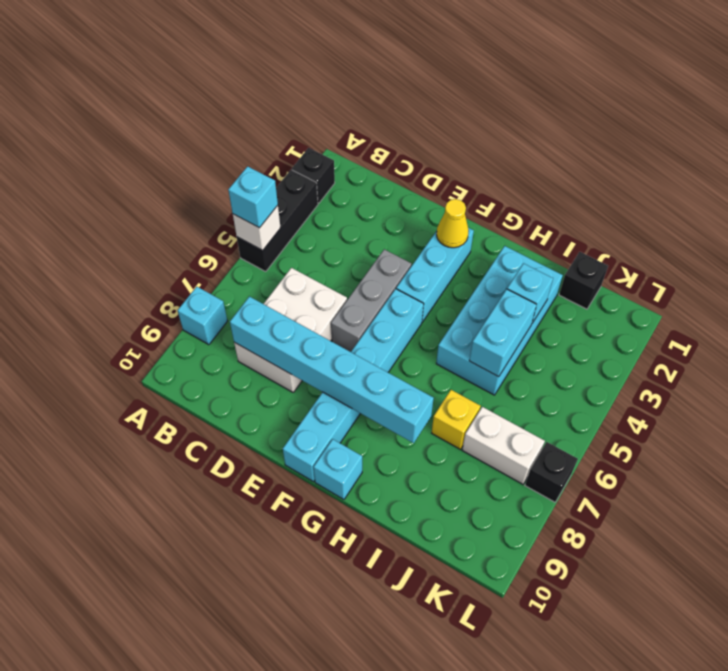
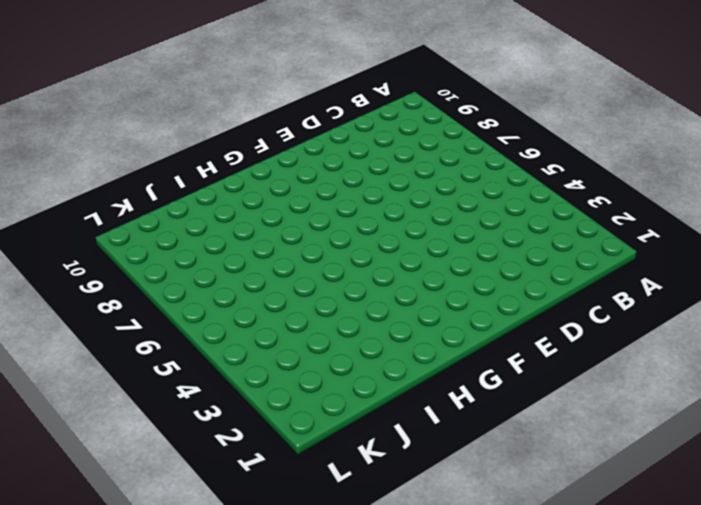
none -> black brick A2 level 1
none -> black brick A3:A5 level 1
none -> cyan brick A8 level 1

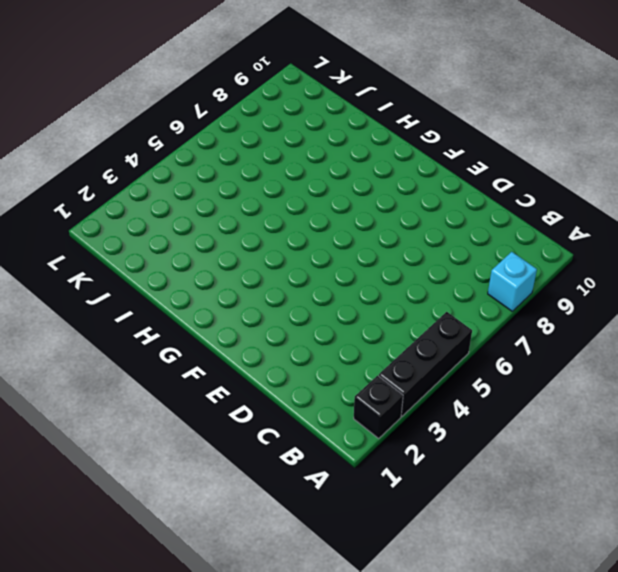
none -> white brick C6:D8 level 1
none -> grey brick E4:E6 level 1
none -> cyan brick F2:F4 level 1

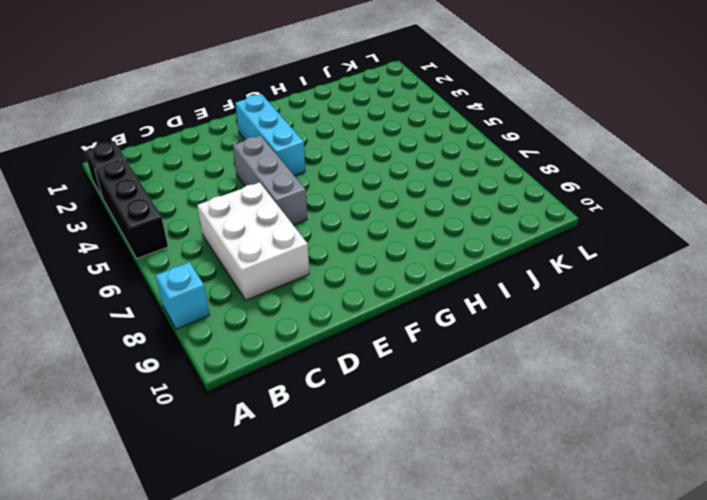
none -> cyan brick F5:F10 level 1
none -> cyan brick G10 level 1
none -> cyan brick H2:I5 level 1

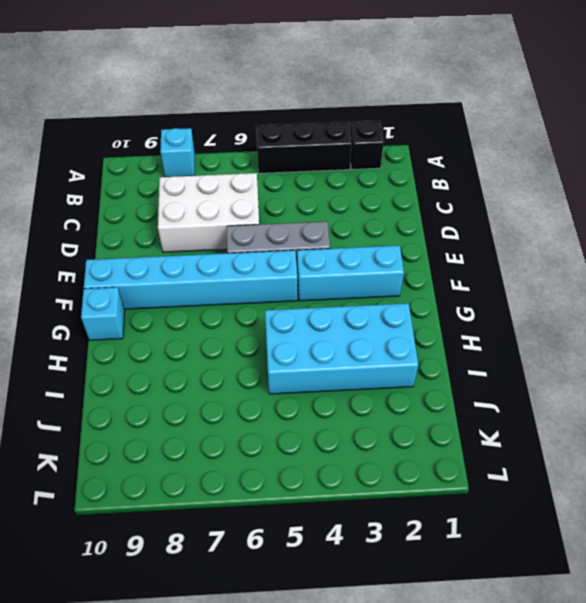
none -> yellow brick I7 level 1
none -> black brick J1 level 1
none -> white brick J7:K7 level 1

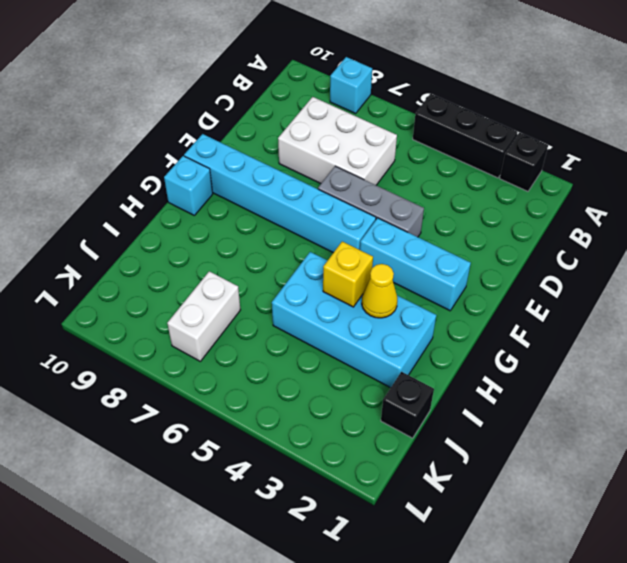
yellow cone H3 level 2 -> yellow cone F2 level 2
yellow brick H4 level 2 -> yellow brick I7 level 1
none -> black brick L7 level 1
none -> white brick A5 level 2
none -> cyan brick C8:H8 level 2

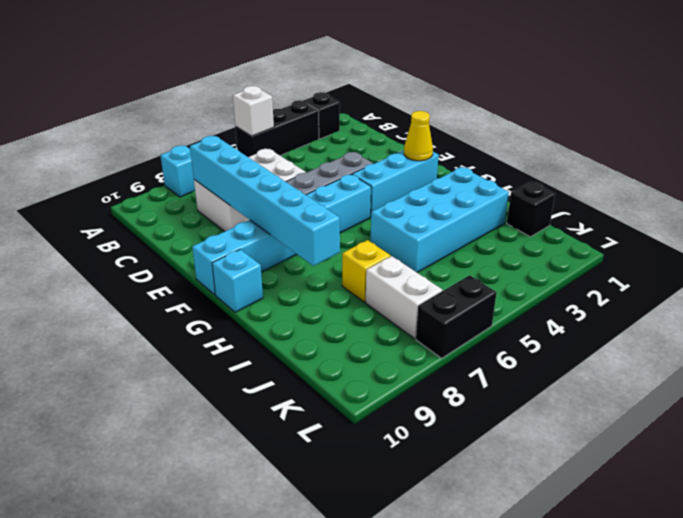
black brick L6:L7 level 1 -> black brick L7 level 1
none -> cyan brick I3 level 2
none -> cyan brick I4:I5 level 2
none -> cyan brick A5 level 3

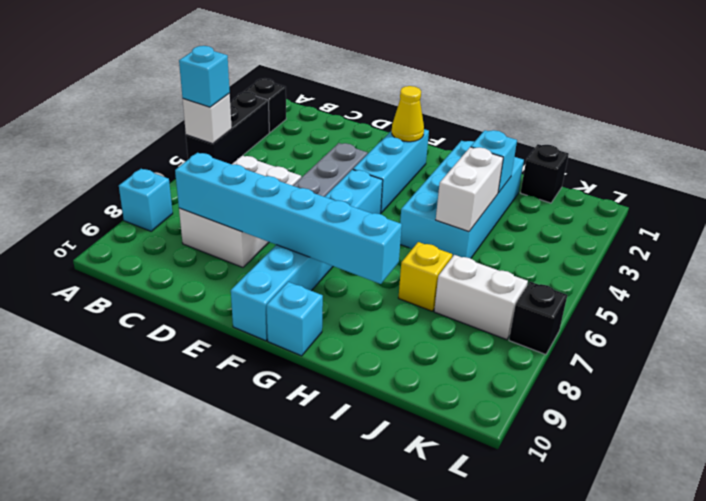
white brick I4:I5 level 2 -> cyan brick I4:I5 level 2

